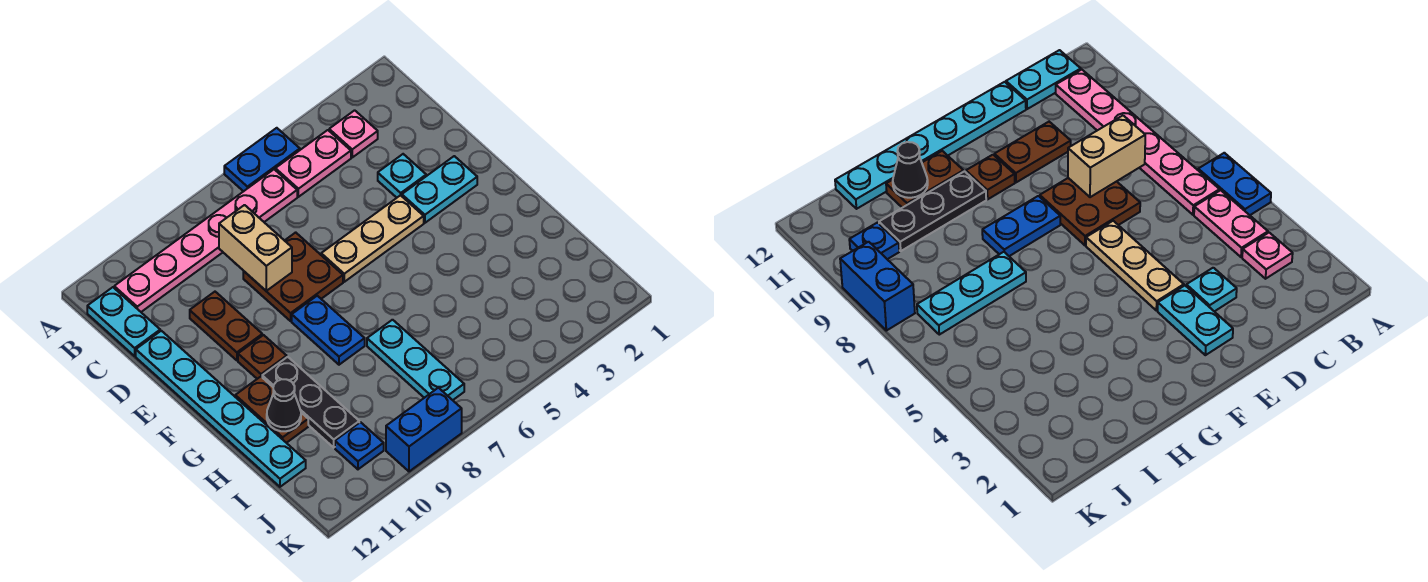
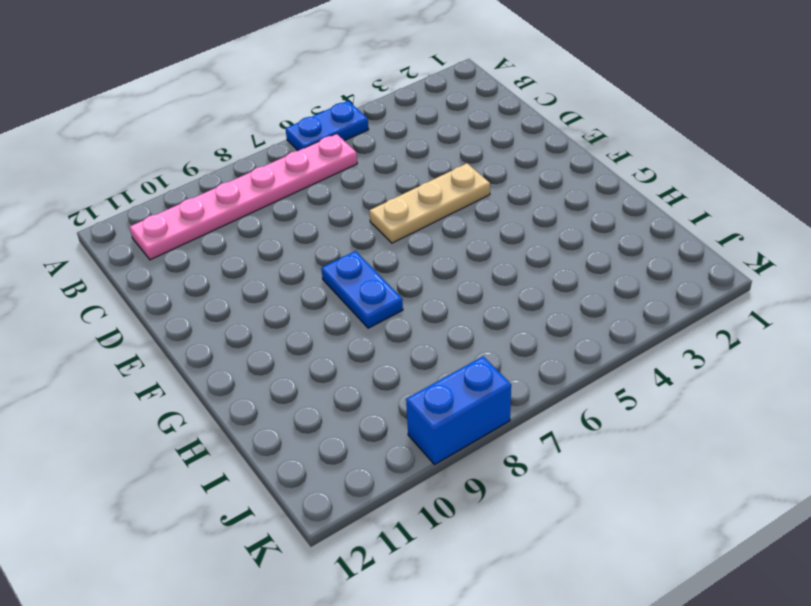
none -> pink plate B3 level 1
none -> pink plate B4:B5 level 1
none -> cyan plate B12:C12 level 1

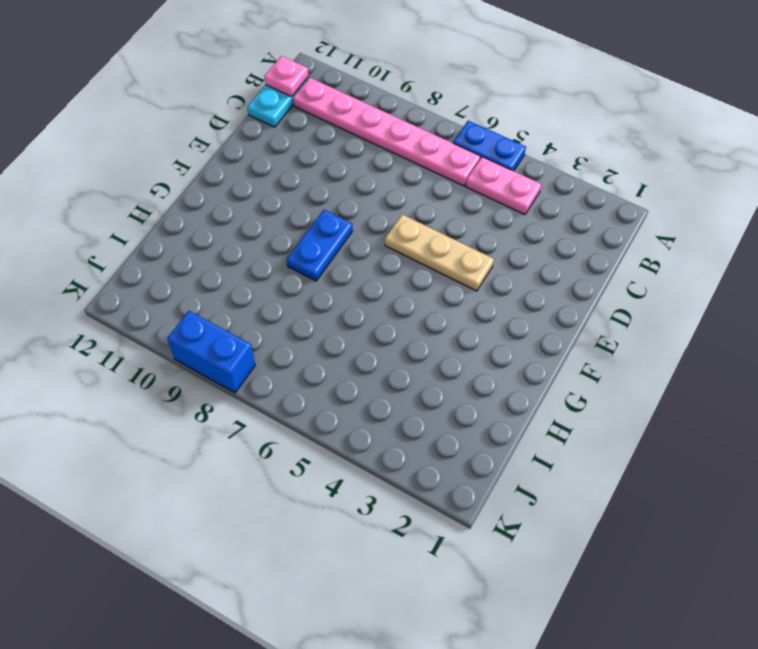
pink plate B12 level 2 -> pink plate B3 level 1
none -> cyan plate D3 level 1
none -> brown plate D7:E8 level 1
none -> brown plate D10:E10 level 1

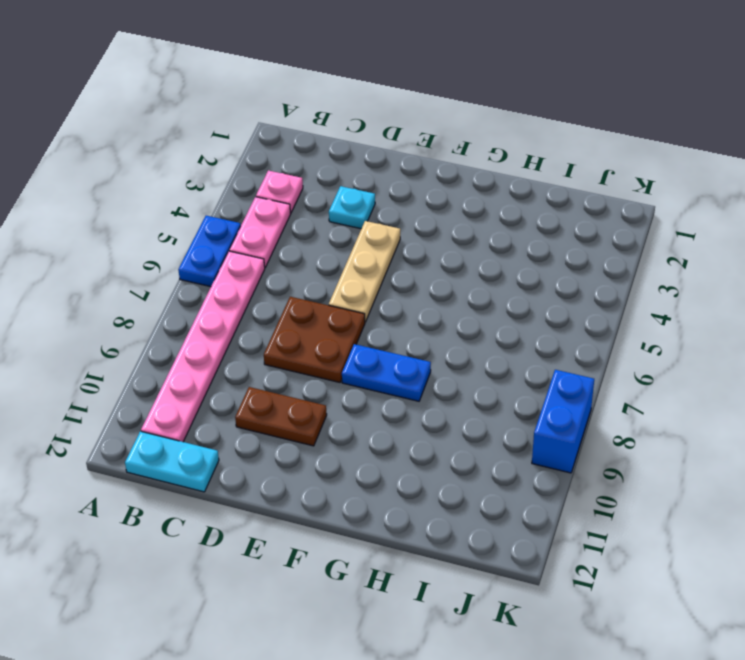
none -> cyan plate D12:I12 level 1
none -> cyan plate E2:E3 level 1
none -> brown plate F10 level 1

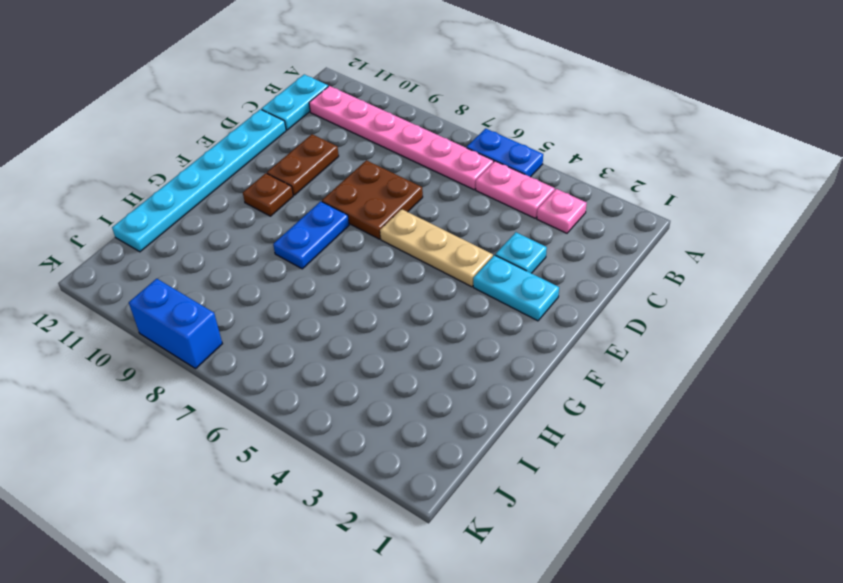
none -> black plate G10:I10 level 1
none -> brown plate G11:H11 level 1
none -> cyan plate H7:J7 level 1

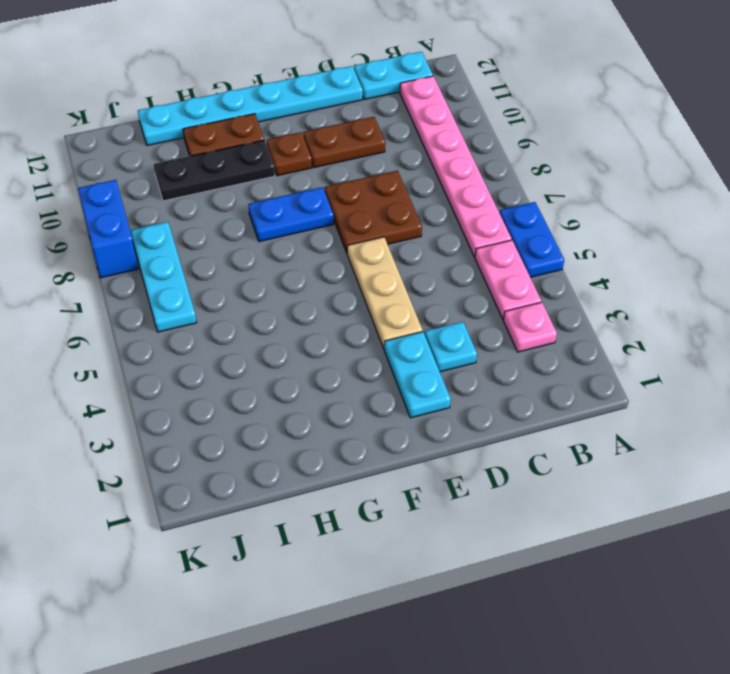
cyan plate J6:J8 level 1 -> cyan plate H7:J7 level 1
none -> blue plate J10 level 1
none -> tan brick C8:D8 level 2
none -> black cone H11 level 2

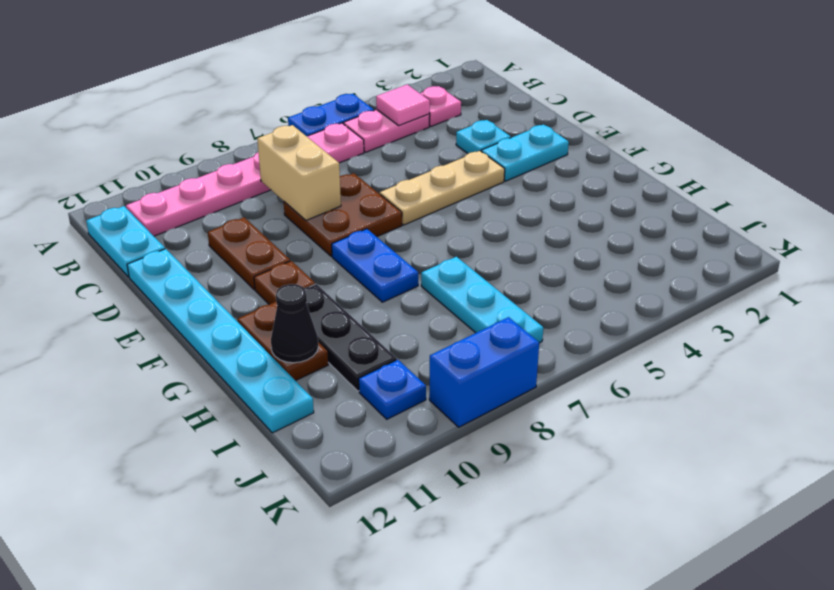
pink tile B4 level 2 -> none

